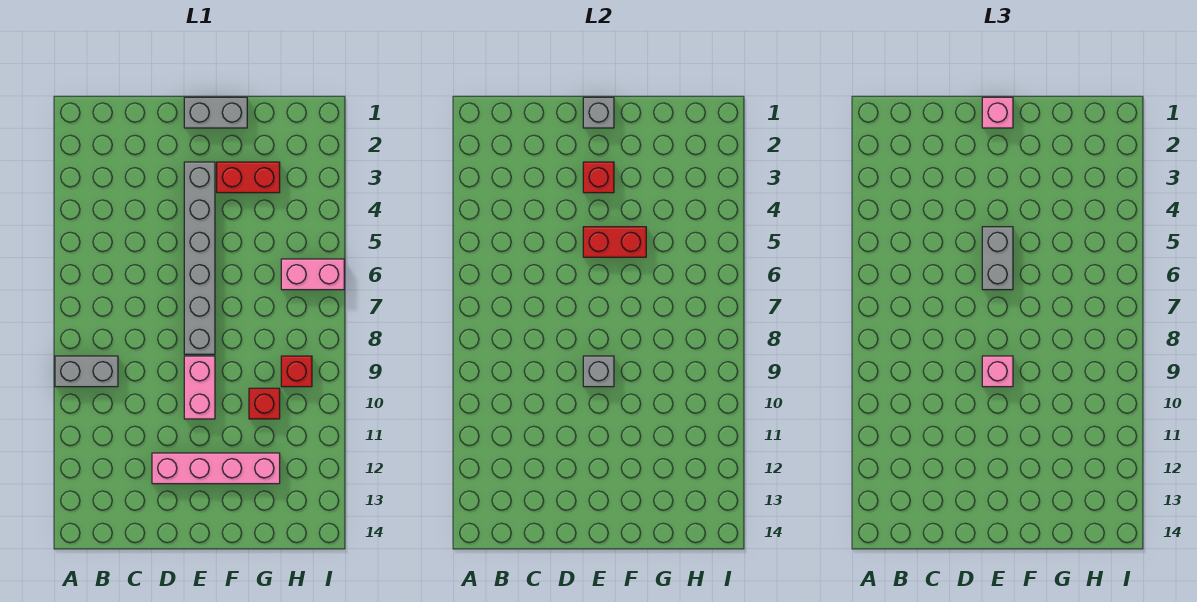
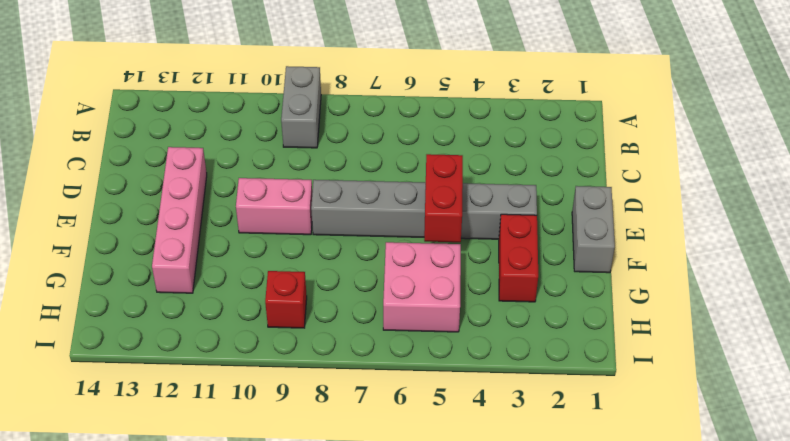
pink brick G5:H6 level 1 -> pink brick H6:I6 level 1
none -> red brick G10 level 1
none -> grey brick E1 level 2
none -> red brick E3 level 2

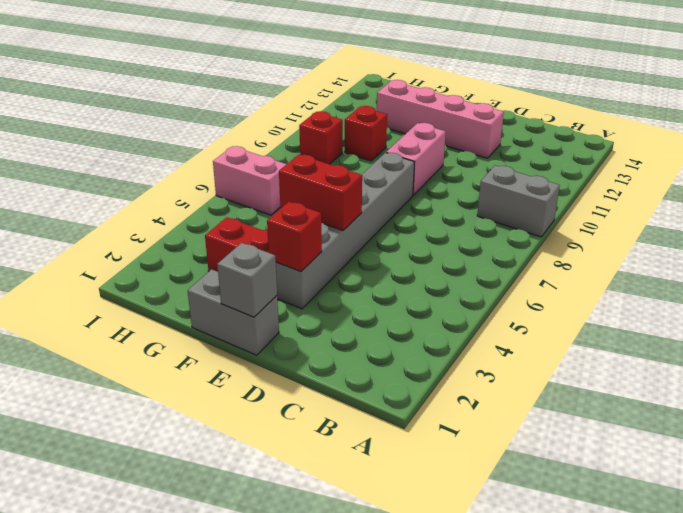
none -> grey brick E9 level 2
none -> pink brick E1 level 3
none -> grey brick E5:E6 level 3

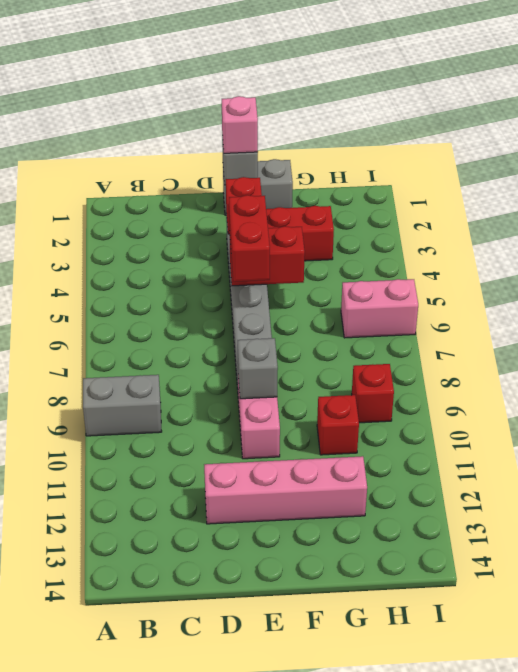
red brick E5:E6 level 3 -> grey brick E5:E6 level 3
none -> pink brick E9 level 3

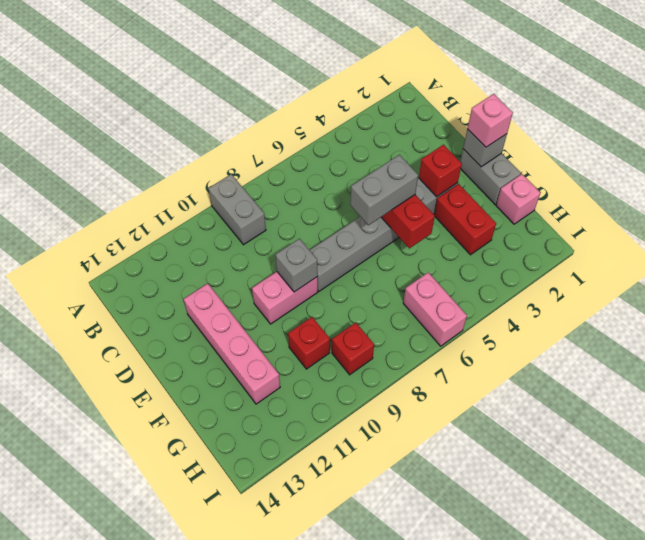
pink brick G1 level 1 -> pink brick E9 level 3

